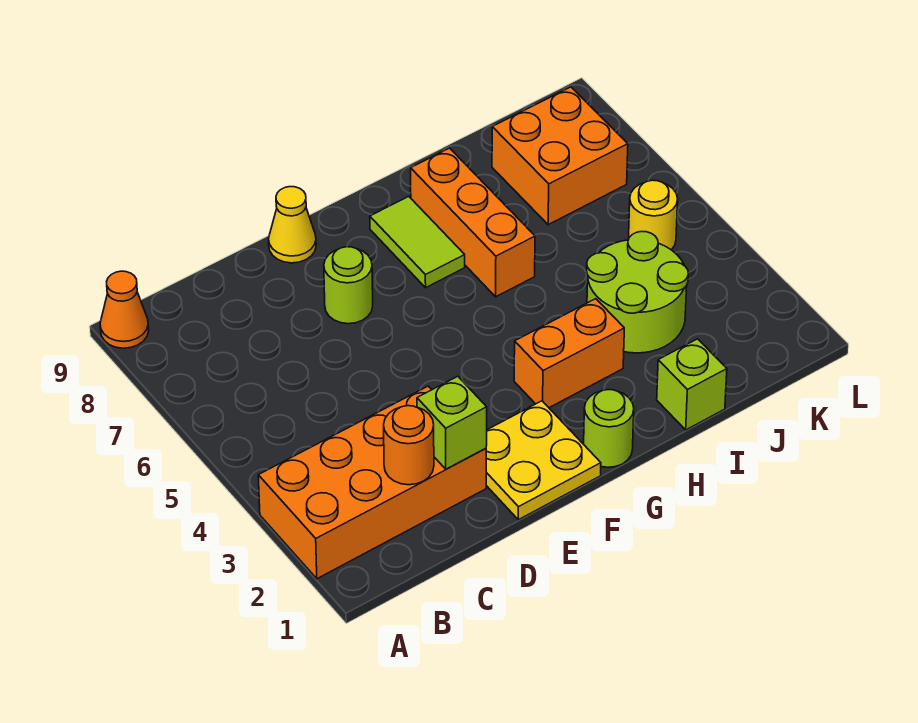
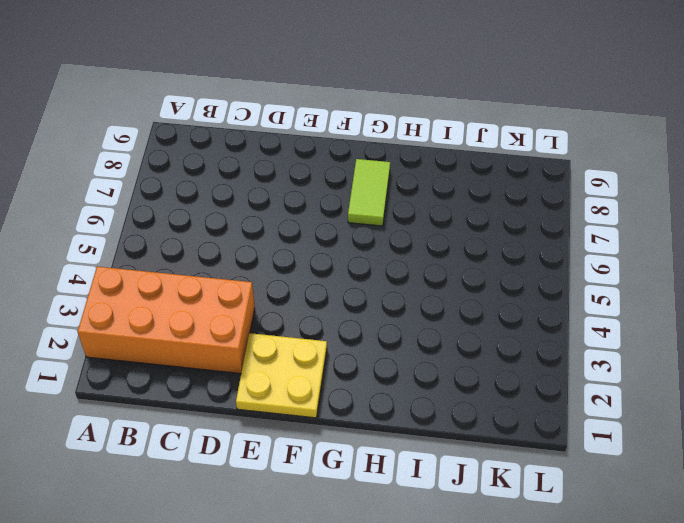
none -> orange cone A9 level 1
none -> lime round brick E7 level 1
none -> yellow cone E9 level 1

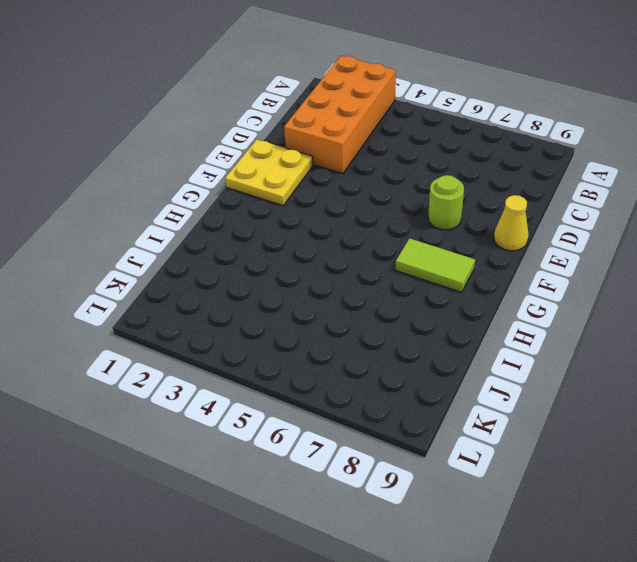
none -> orange cone A9 level 1
none -> lime round brick G1 level 1
none -> orange brick G3:H3 level 1

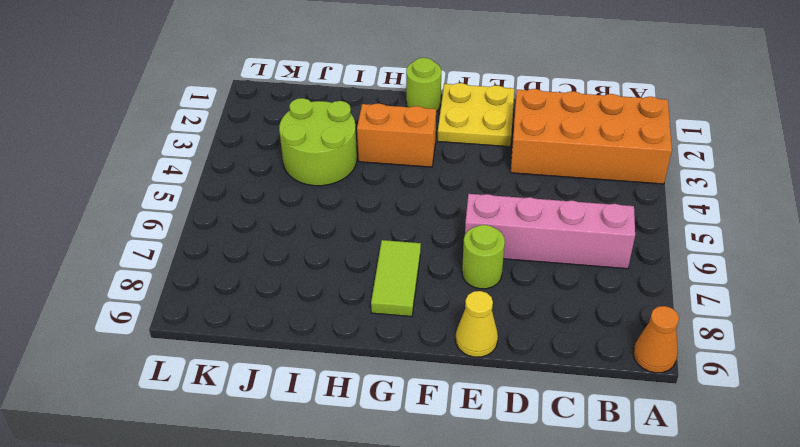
pink brick B6:E6 level 1 -> none
none -> orange brick H6:H8 level 1
none -> lime brick I1 level 1
none -> orange brick J7:K8 level 1

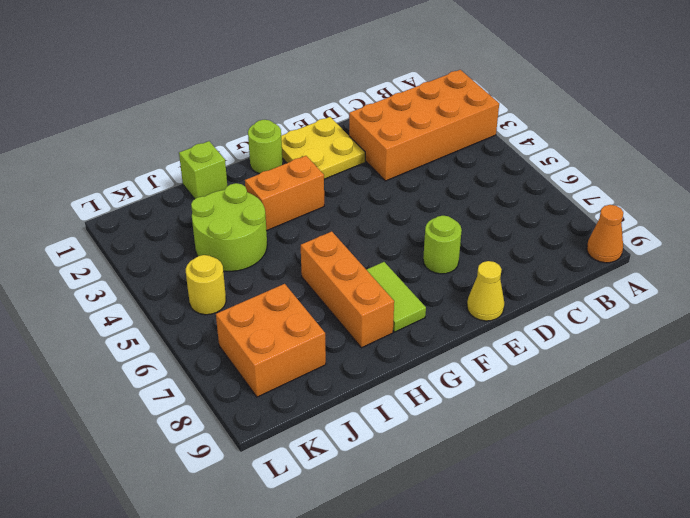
none -> orange round brick C2 level 2
none -> lime brick D2 level 2

